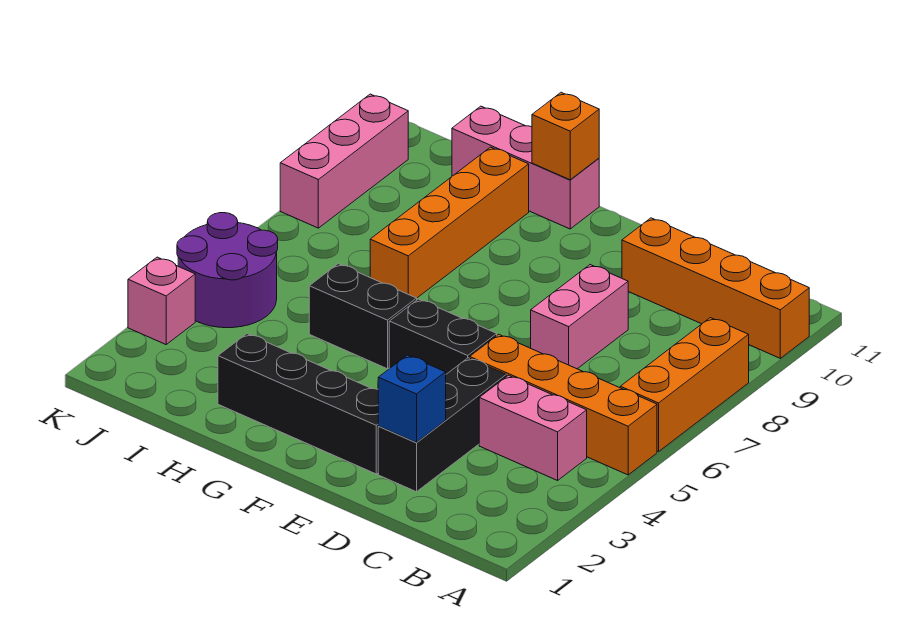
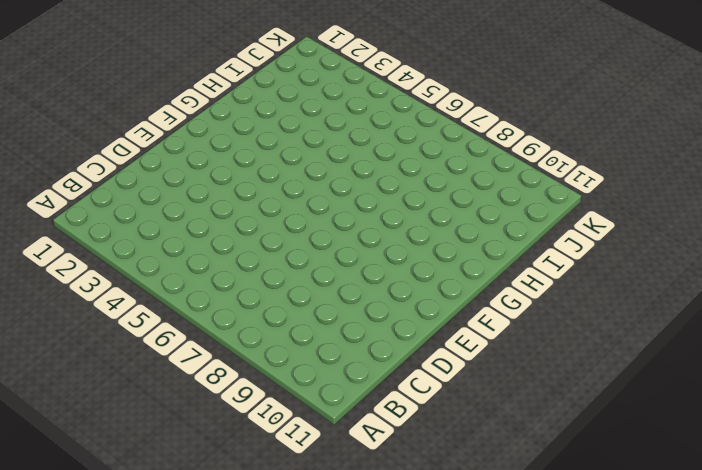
none -> orange brick A5:D5 level 1
none -> orange brick A6:A8 level 1
none -> orange brick A10:D10 level 1

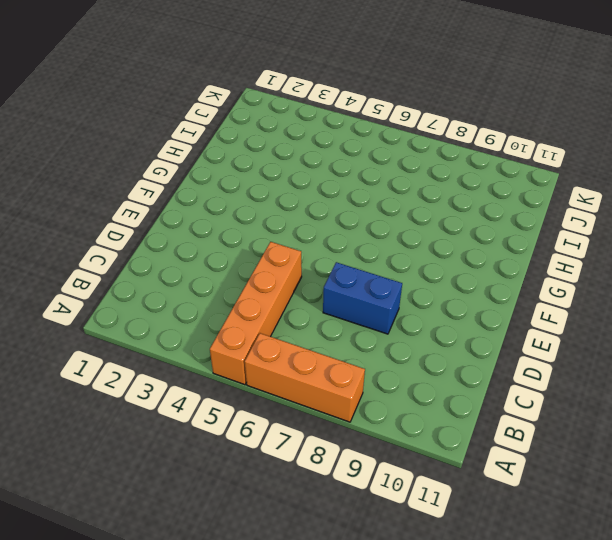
blue brick D7:D8 level 1 -> pink brick D7:D8 level 1
none -> orange brick A10:D10 level 1
none -> pink brick B4:C4 level 1
none -> black brick D2:D4 level 1

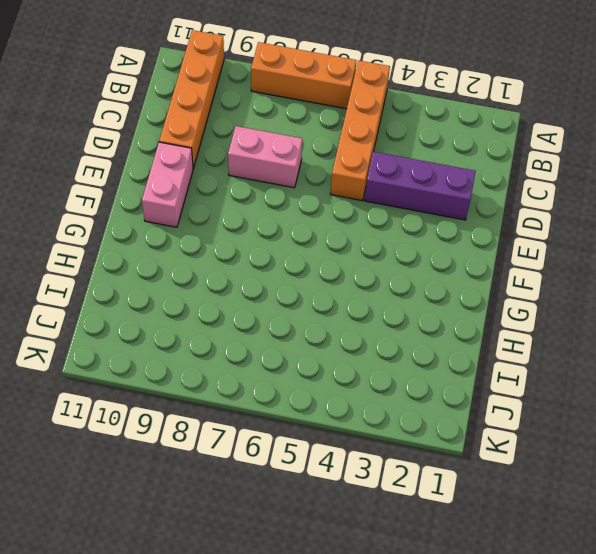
purple brick D2:D4 level 1 -> black brick D2:D4 level 1
pink brick E10:F10 level 1 -> pink brick B4:C4 level 1
none -> black brick E2:H2 level 1
none -> black brick E5:F5 level 1
none -> black brick G5:H5 level 1

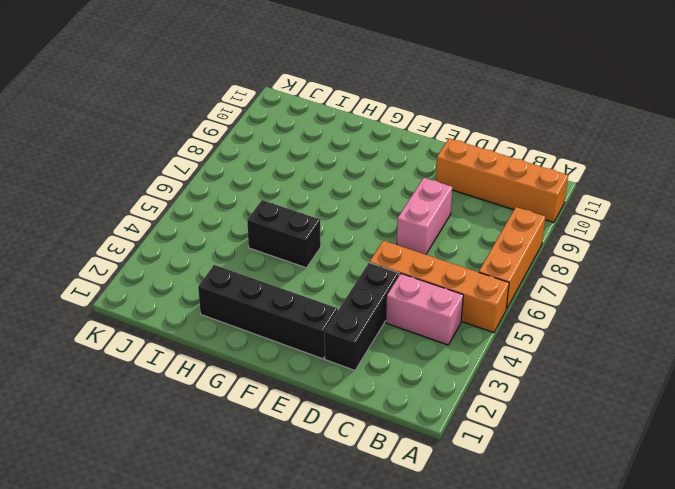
none -> black brick E5:F5 level 1
none -> pink brick G11:I11 level 1
none -> orange brick H7:H10 level 1

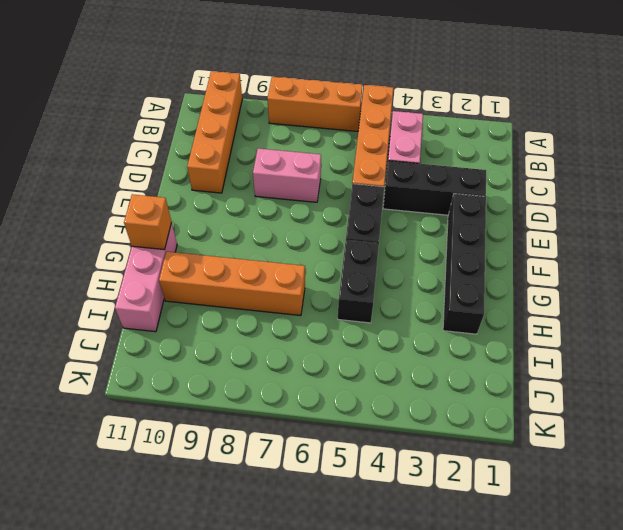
none -> purple round brick J4:K5 level 1
none -> pink brick K3 level 1
none -> pink brick K8:K10 level 1

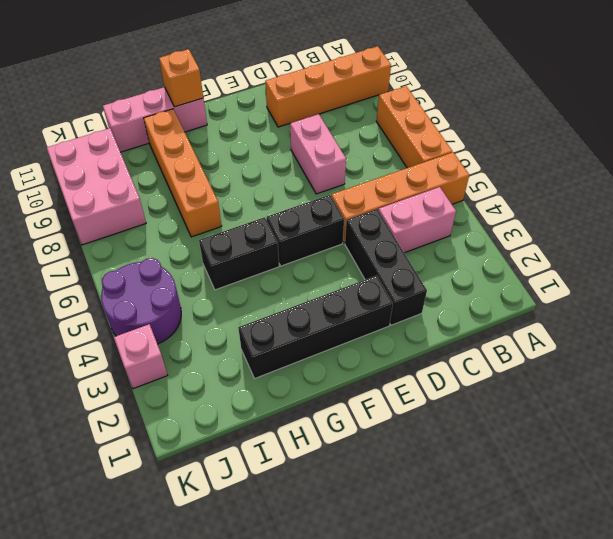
pink brick J8:K10 level 1 -> pink brick K8:K10 level 1
none -> blue brick D2 level 2

